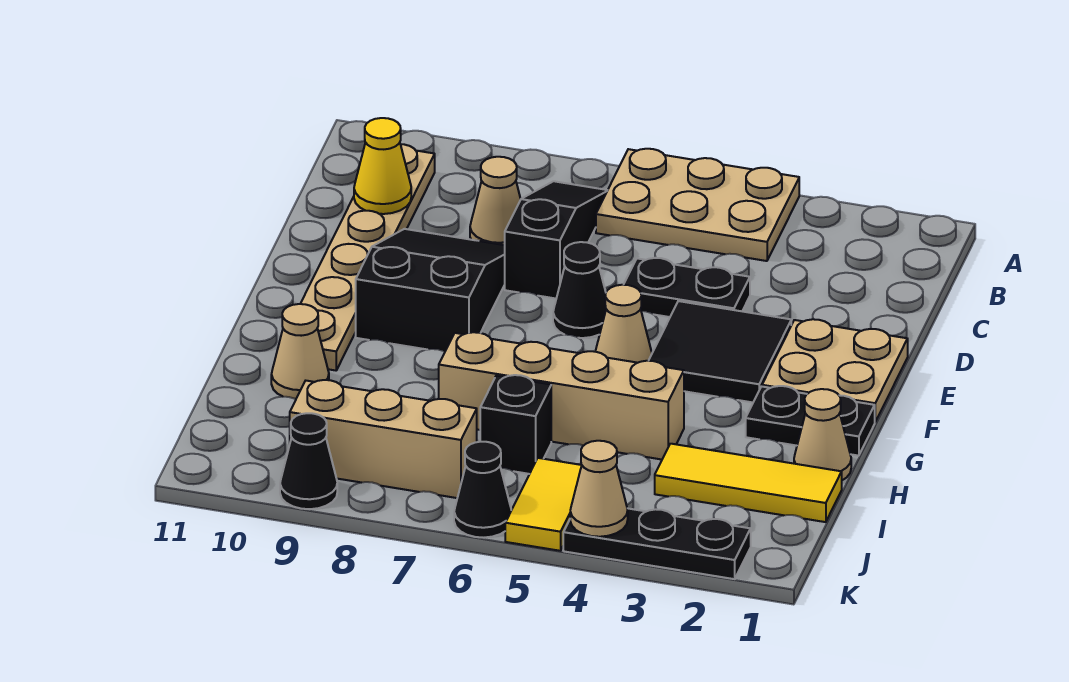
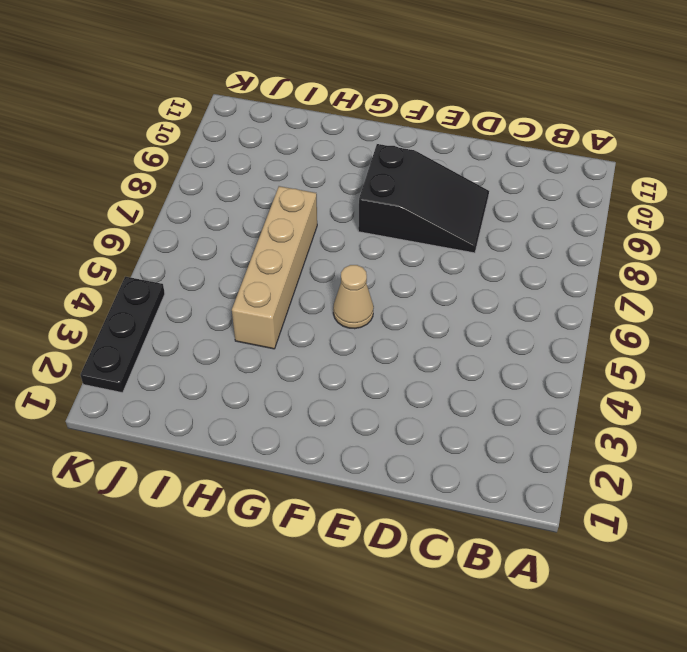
none -> tan plate A4:B6 level 1
none -> black slope B7:D7 level 1 top D
none -> tan plate B10:G10 level 1

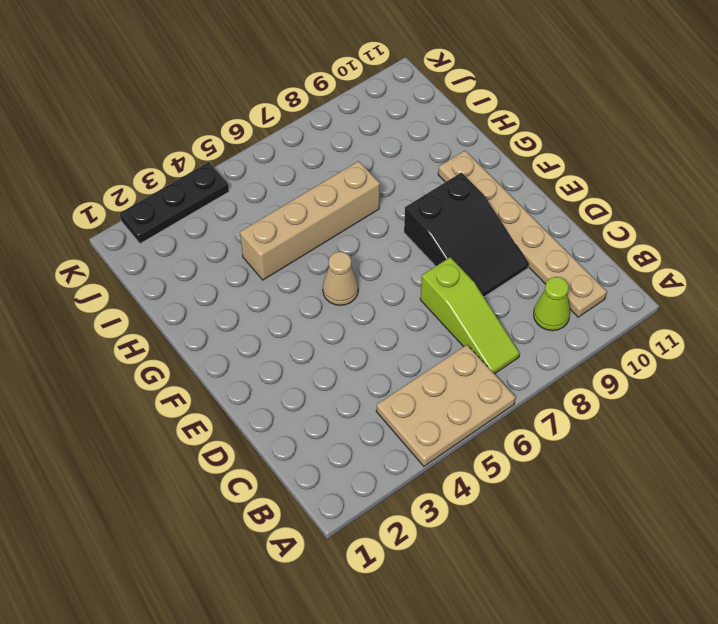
lime slope B7:D7 level 1 top D -> black slope B7:D7 level 1 top D
lime cone B9 level 1 -> none
none -> tan cone C8 level 1
none -> black plate D4:D5 level 1
none -> tan plate E1:F2 level 1

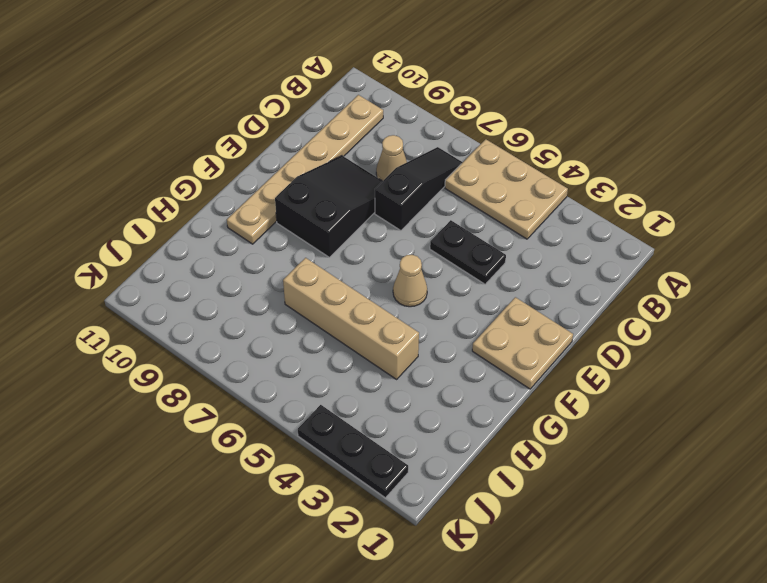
none -> black tile E3:F4 level 1
none -> black cone E6 level 1
none -> black plate G1:G2 level 1

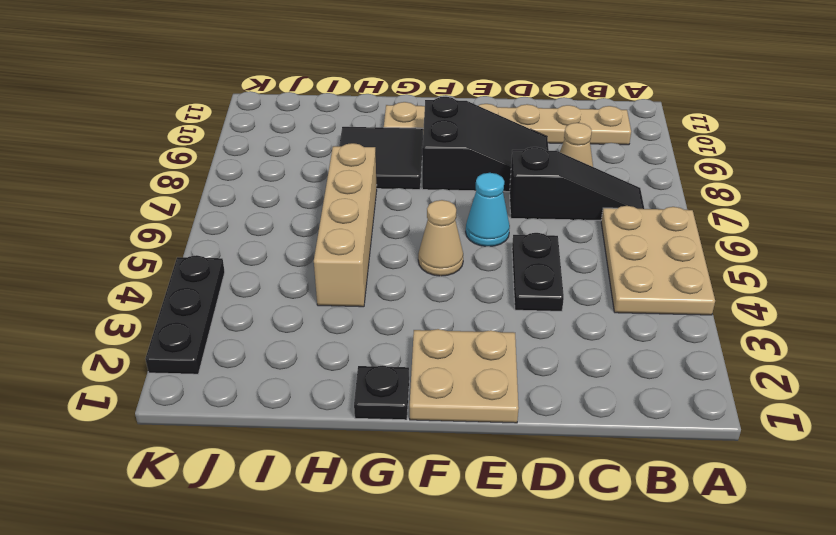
cyan cone E6 level 1 -> black cone E6 level 1
black plate G1 level 1 -> black plate G1:G2 level 1
black tile G8:H9 level 1 -> black tile E3:F4 level 1
none -> tan cone H1 level 1
none -> tan cone H10 level 1
none -> yellow tile I1:I3 level 1

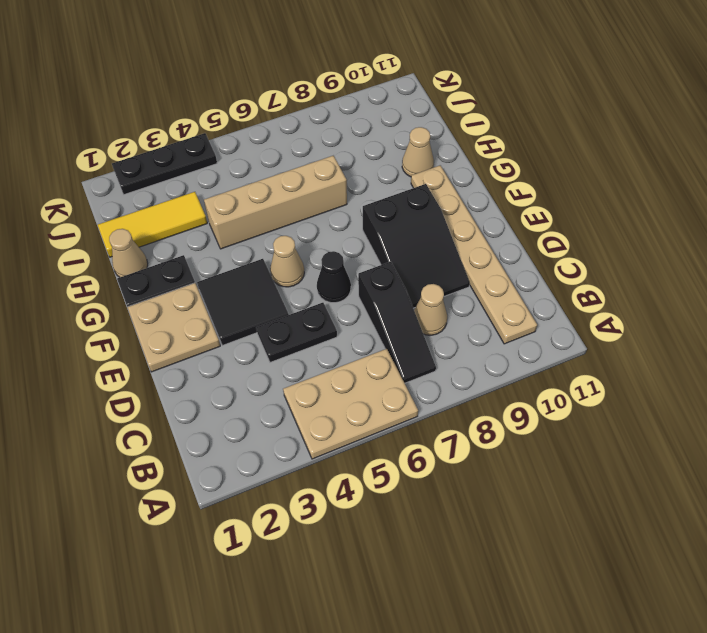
none -> black brick I6 level 1
none -> yellow tile J5:K5 level 1
none -> tan brick J7:J9 level 1

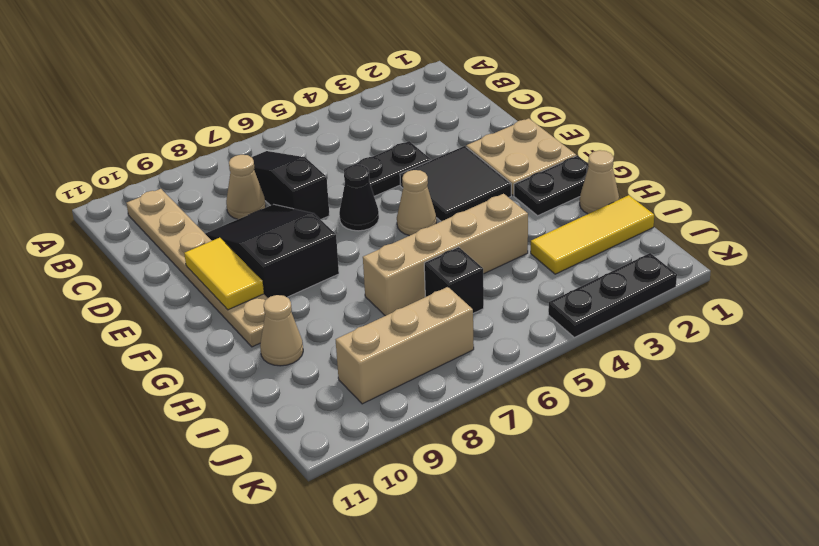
yellow tile E10:F10 level 2 -> yellow tile J5:K5 level 1
none -> tan plate A4:B6 level 1
none -> black cone K6 level 1
none -> black cone K9 level 1

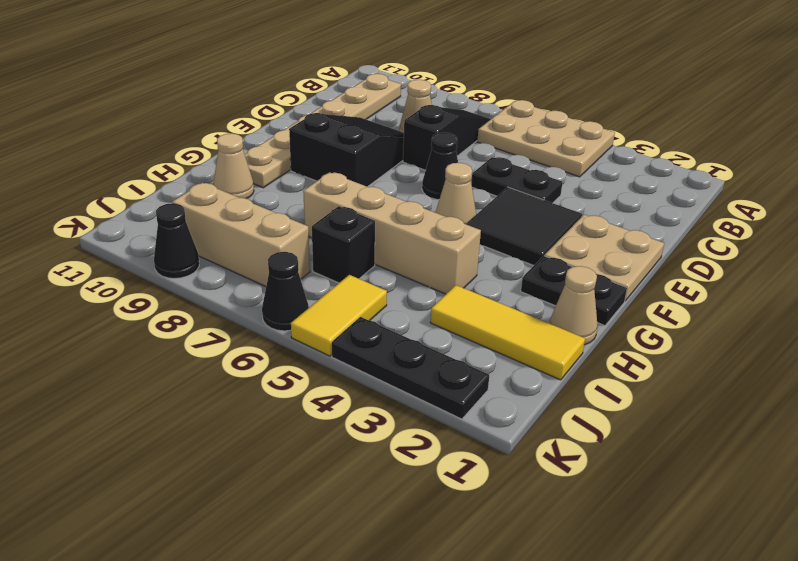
none -> yellow cone C10 level 2
none -> tan cone K4 level 2

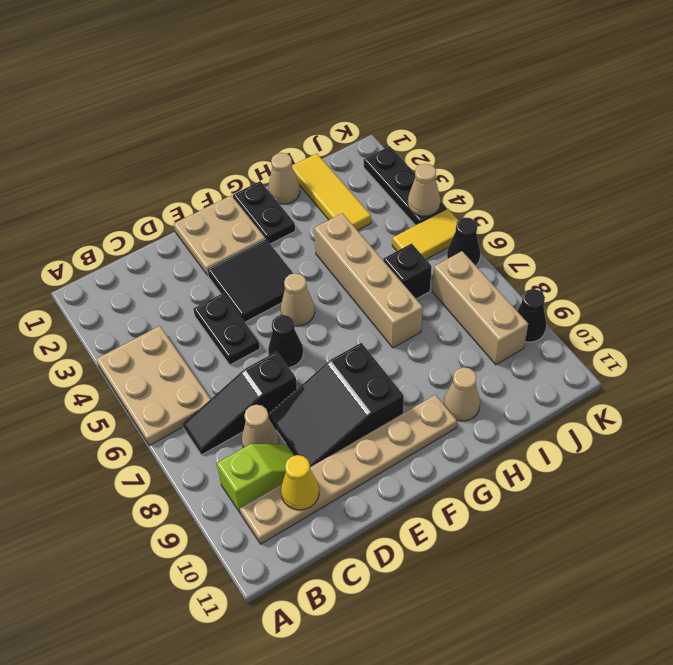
lime slope B9:C9 level 1 top B -> none

